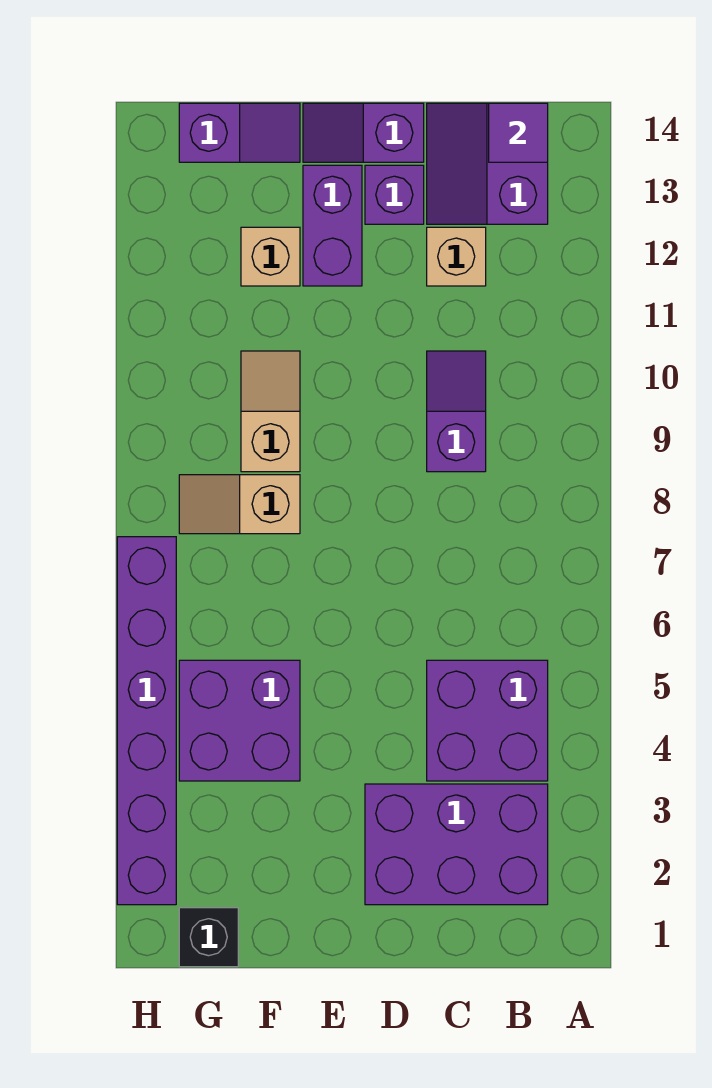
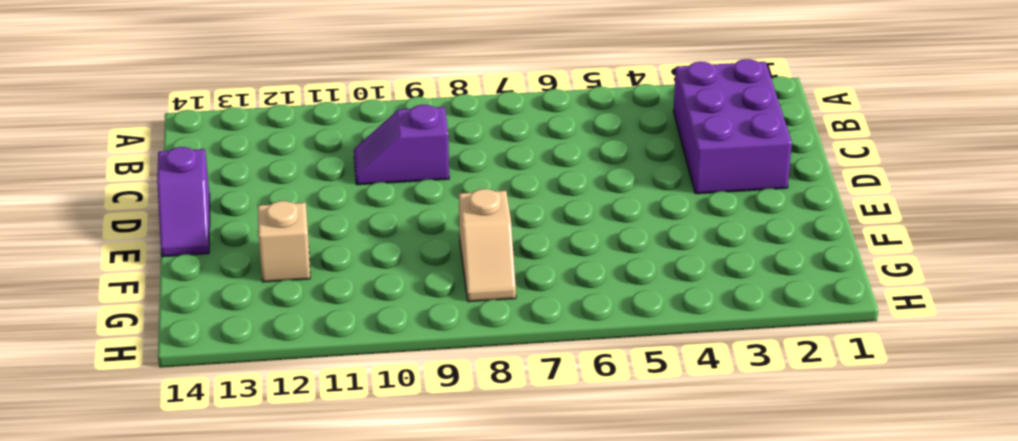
none -> purple brick B4:C5 level 1
none -> purple slope B13:C14 level 1 top B
none -> tan brick C12 level 1

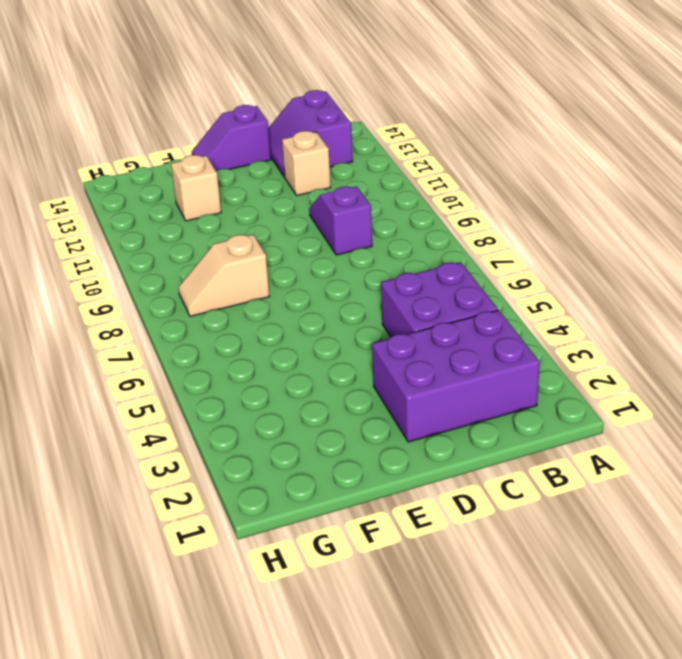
none -> purple brick D13 level 1
none -> purple brick E12:E13 level 1
none -> purple brick F4:G5 level 1

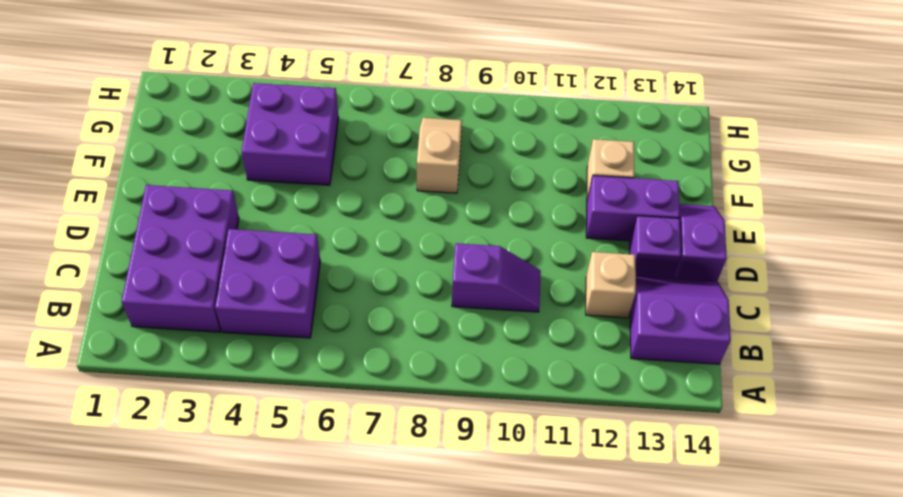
none -> tan slope F9:F10 level 1 top 9
none -> purple slope F14:G14 level 1 top G
none -> black brick G1 level 1

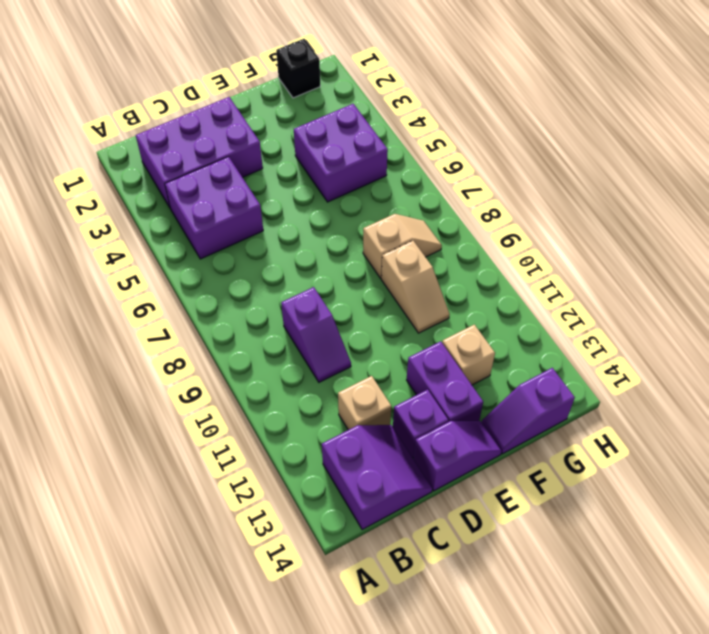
none -> purple brick H2:H7 level 1
none -> purple tile B14 level 2

